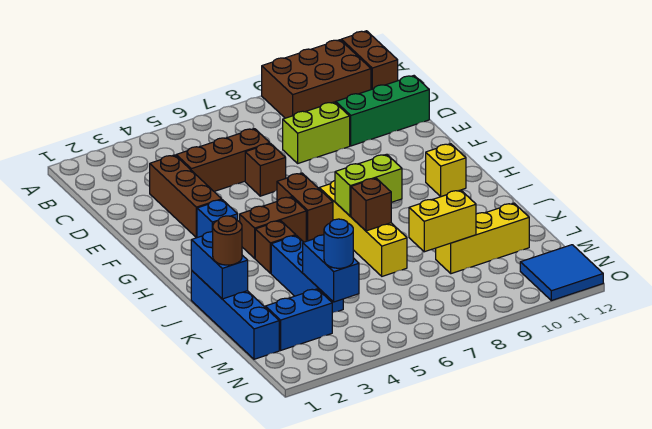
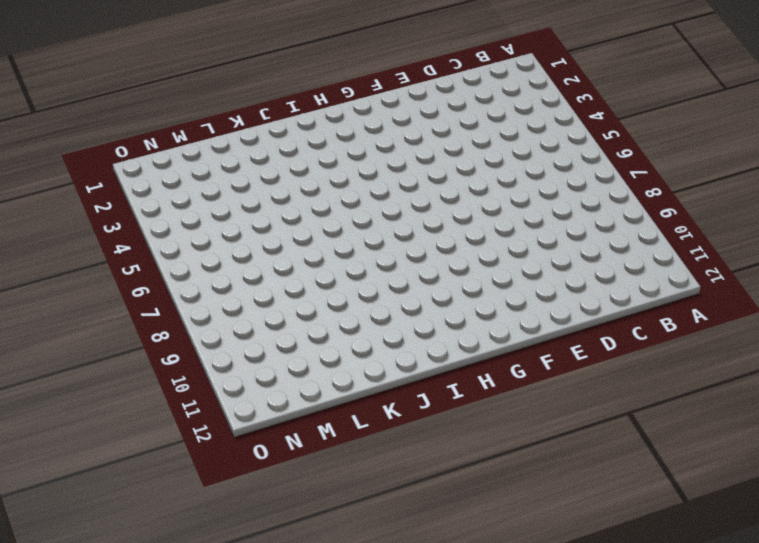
none -> brown brick A9:B11 level 1
none -> brown brick A12:B12 level 1
none -> brown brick D3:F3 level 1

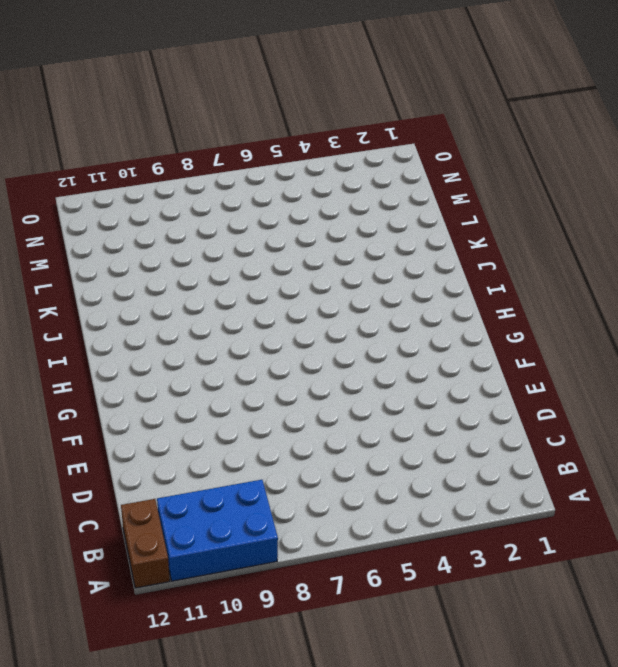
blue brick A9:B11 level 1 -> brown brick A9:B11 level 1
none -> brown brick D3:F3 level 1
none -> brown brick D4:D6 level 1
none -> lime brick D8:D9 level 1

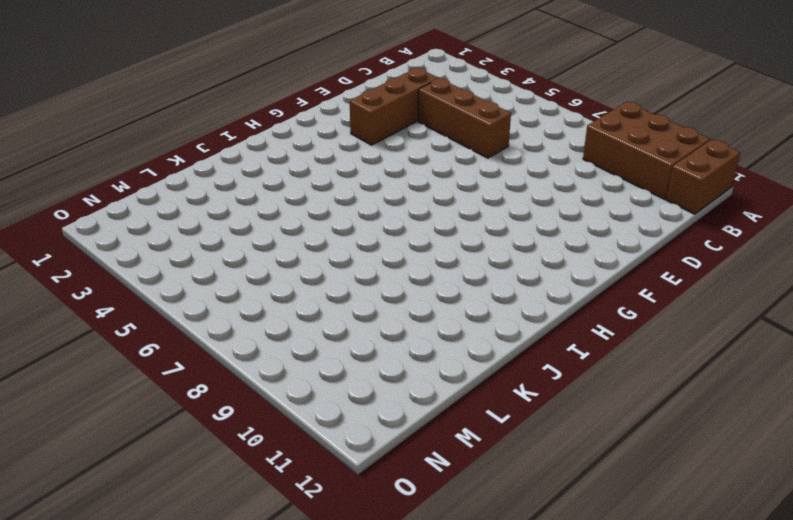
none -> lime brick D8:D9 level 1
none -> green brick D10:D12 level 1
none -> brown brick E6 level 1

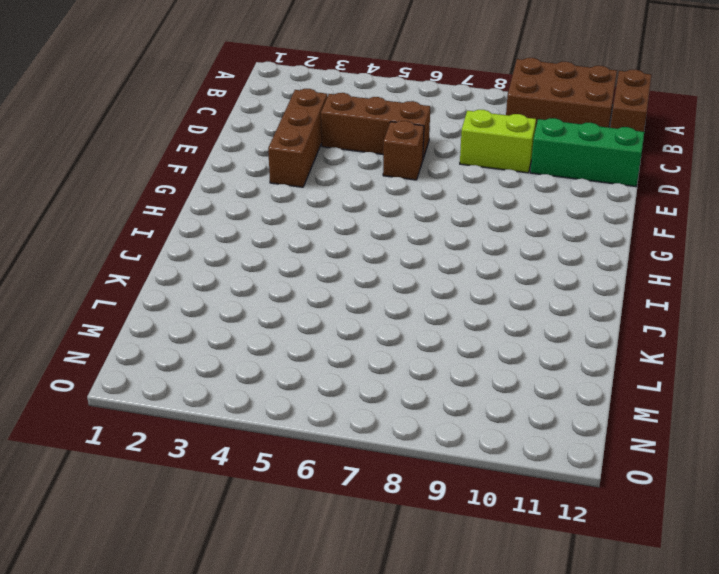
none -> blue brick G3 level 1
none -> brown brick G6:H6 level 1
none -> brown brick H4:H5 level 1

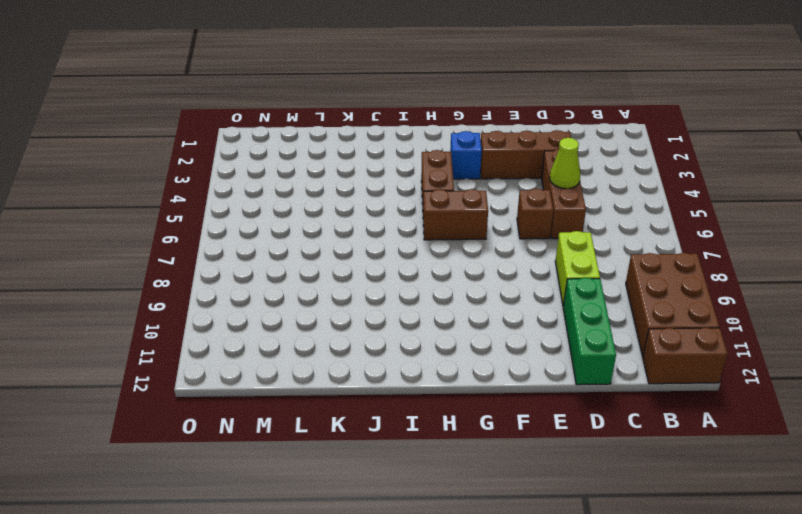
lime cone D5 level 2 -> none
none -> yellow brick H7:K7 level 1
none -> yellow brick H11 level 1
none -> brown brick I4 level 1

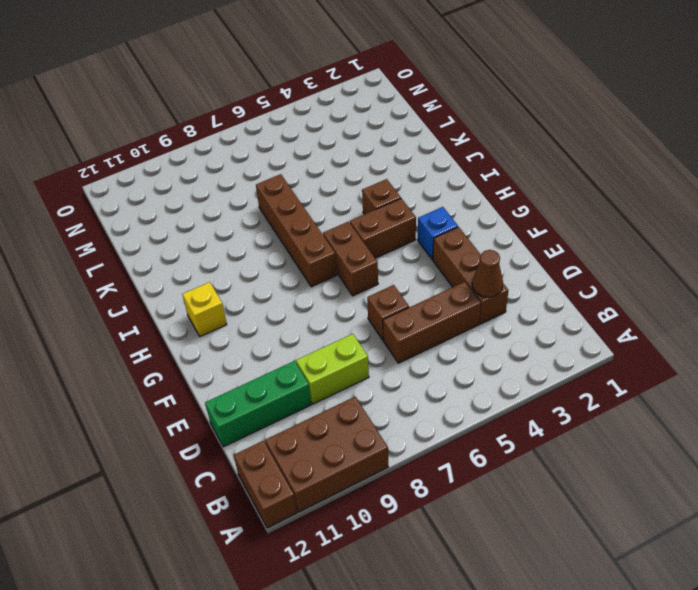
brown cone D3 level 2 -> none
brown brick H7:K7 level 1 -> yellow brick H7:K7 level 1
none -> blue brick J1:M1 level 1
none -> blue brick J4:L4 level 1
none -> yellow brick L9:L11 level 1

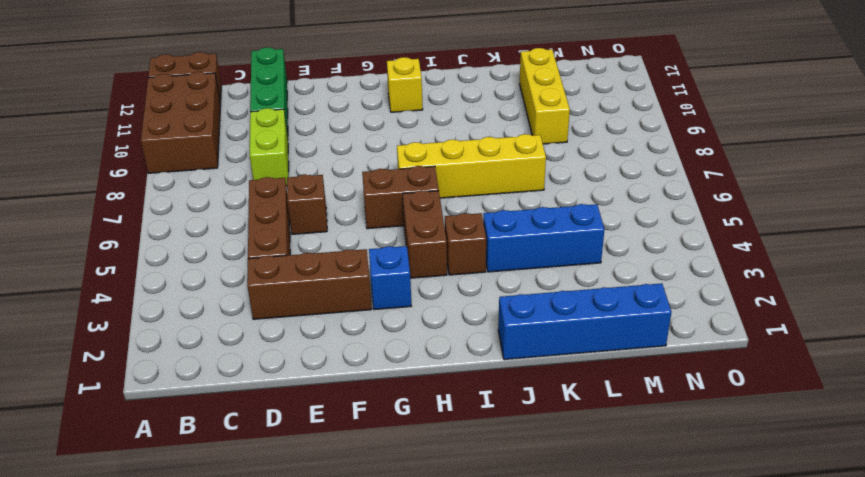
none -> blue brick M2:M3 level 1
none -> blue tile N11:O12 level 1
none -> lime brick I7:I8 level 2

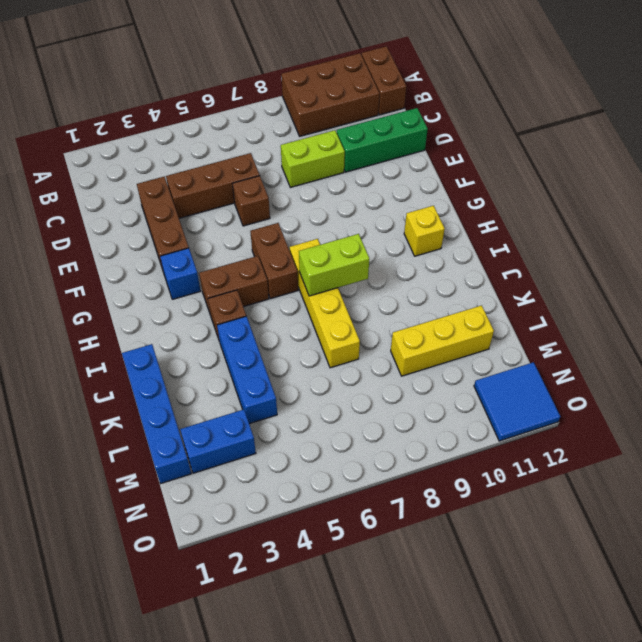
none -> blue brick J1:K1 level 2
none -> brown brick J7 level 2
none -> blue brick L4:M4 level 2

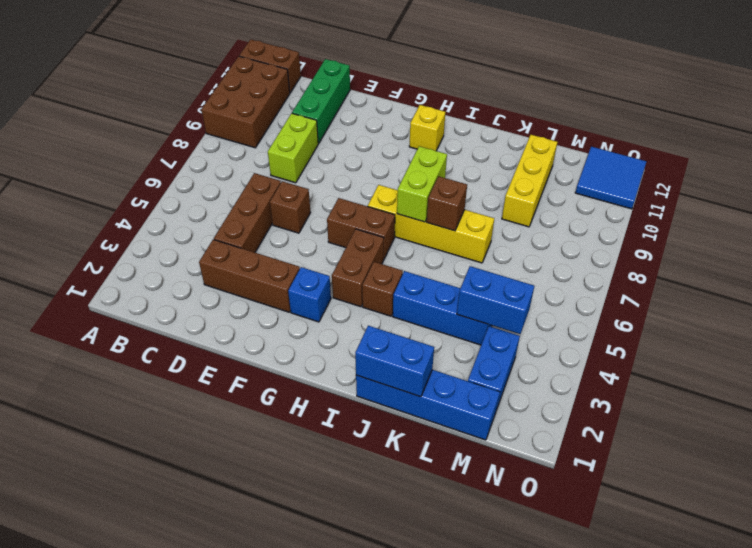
none -> yellow brick L8:L9 level 2
none -> brown round brick K1 level 3
none -> blue round brick M4 level 3

